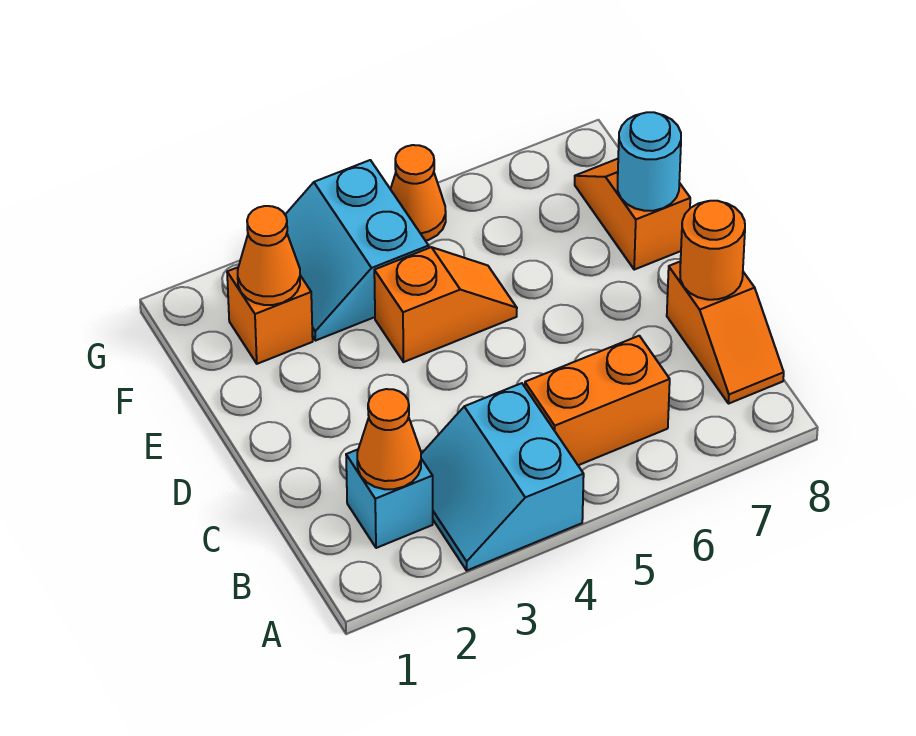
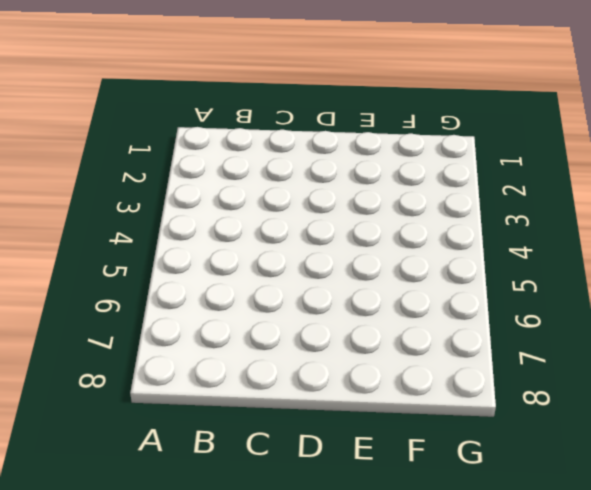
none -> cyan slope A3:B4 level 1 top 4
none -> cyan brick B2 level 1
none -> orange brick B5:B6 level 1

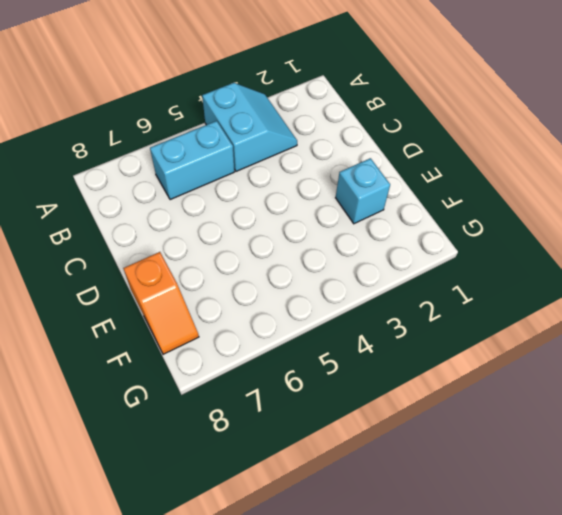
cyan brick B5:B6 level 1 -> orange brick B5:B6 level 1
cyan brick E2 level 1 -> cyan brick B2 level 1
none -> orange slope B8:C8 level 1 top C
none -> orange slope E4:E5 level 1 top 4
none -> orange brick F2 level 1

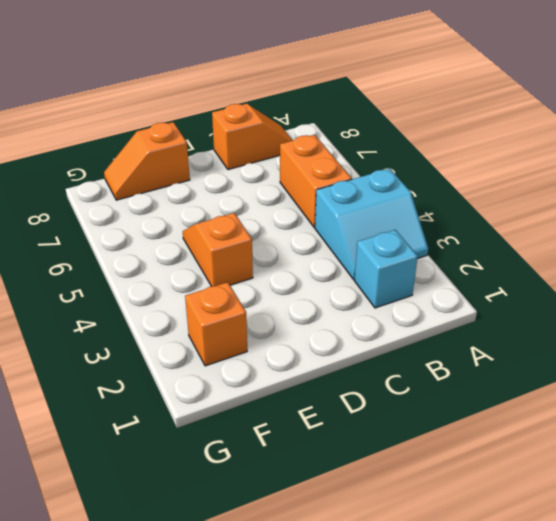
none -> cyan slope F3:G4 level 1 top 4
none -> orange cone G5 level 1
none -> orange cone B2 level 2

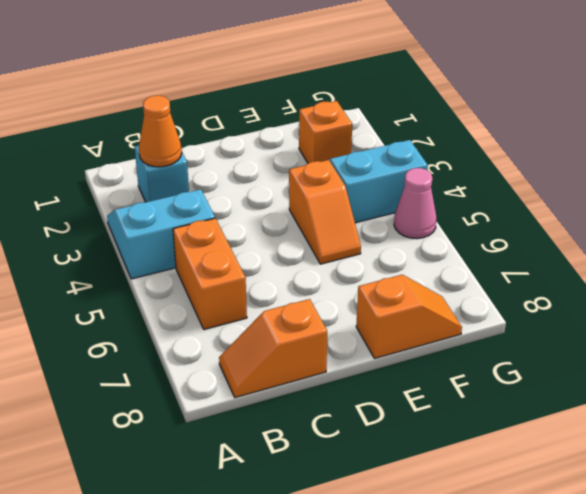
pink cone G5 level 1 -> orange cone G5 level 1
none -> orange round brick C8 level 2
none -> cyan round brick E8 level 2
none -> orange cone F2 level 2

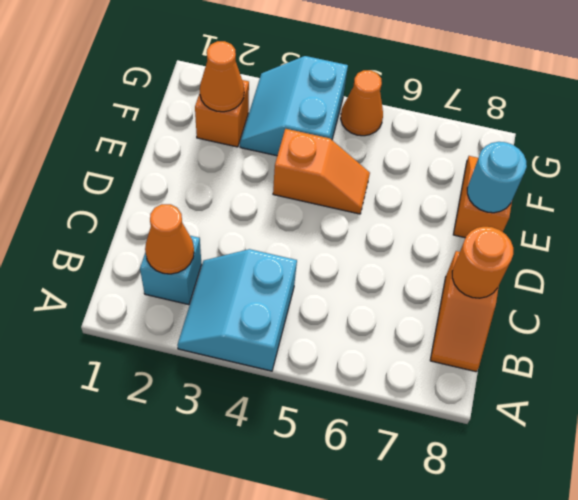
none -> orange brick B5:B6 level 1

